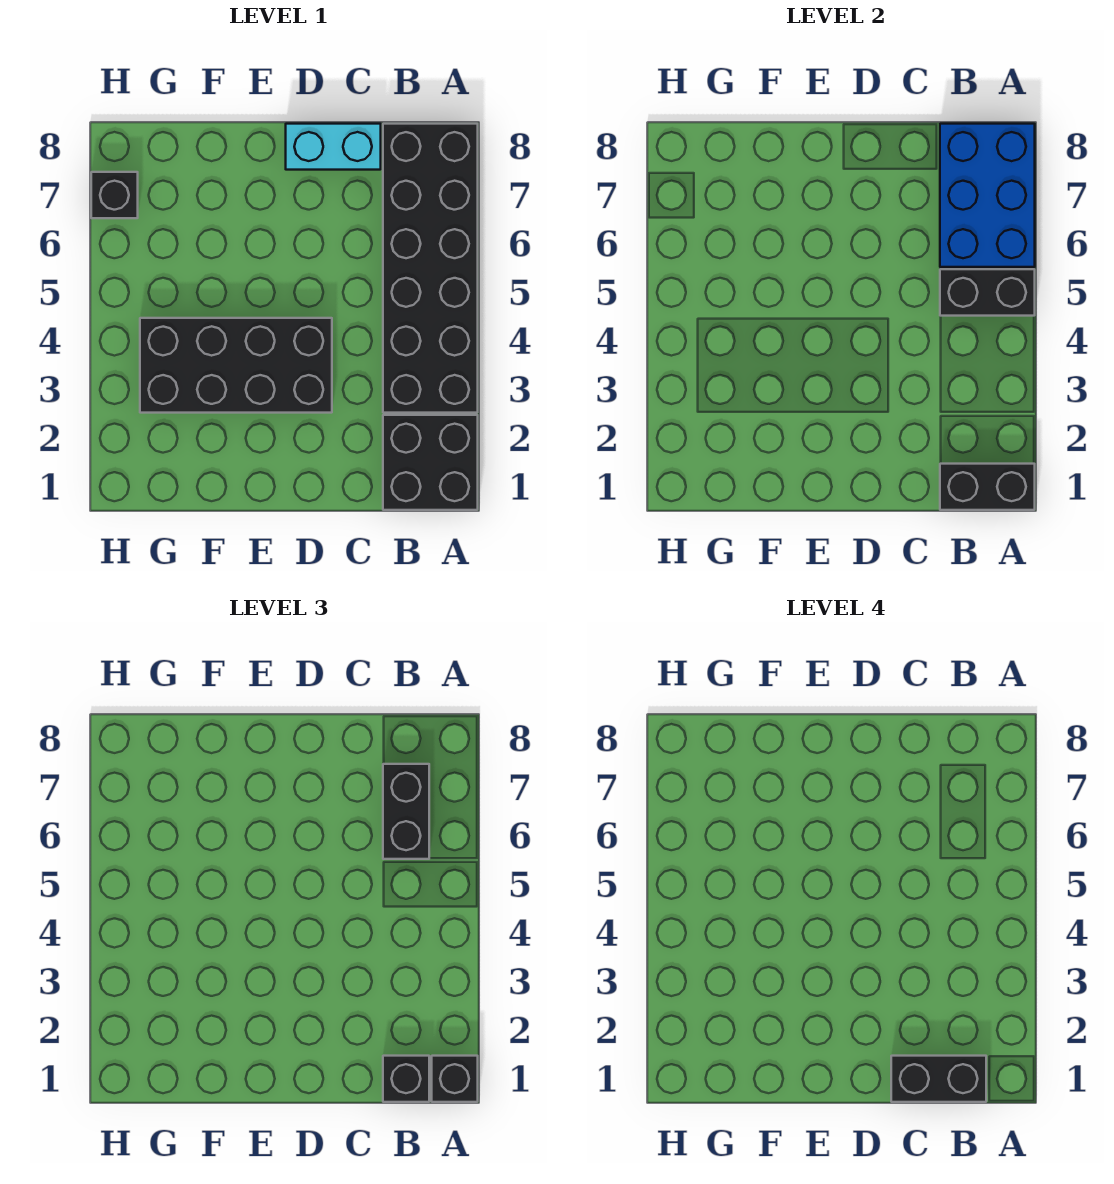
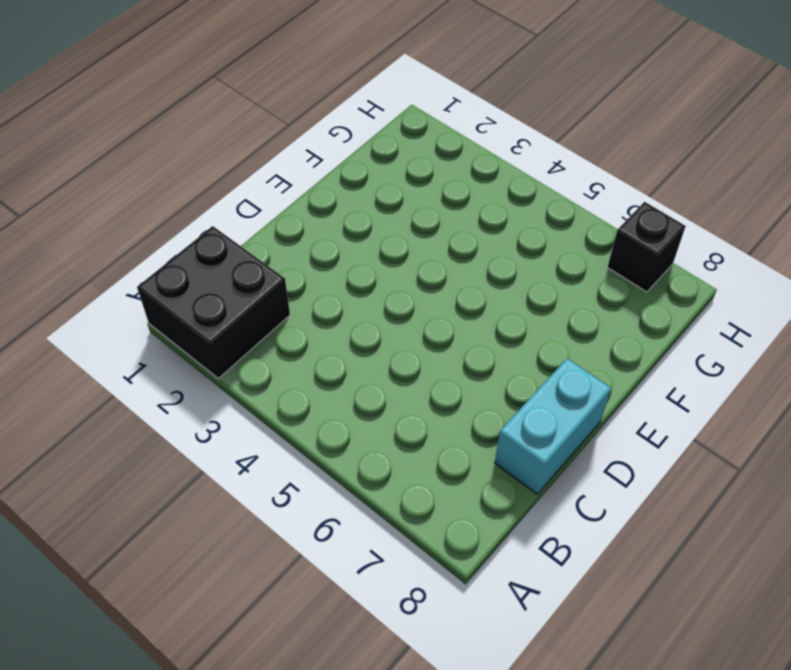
none -> black brick A3:B8 level 1
none -> black brick D3:G4 level 1
none -> black brick A1:B1 level 2

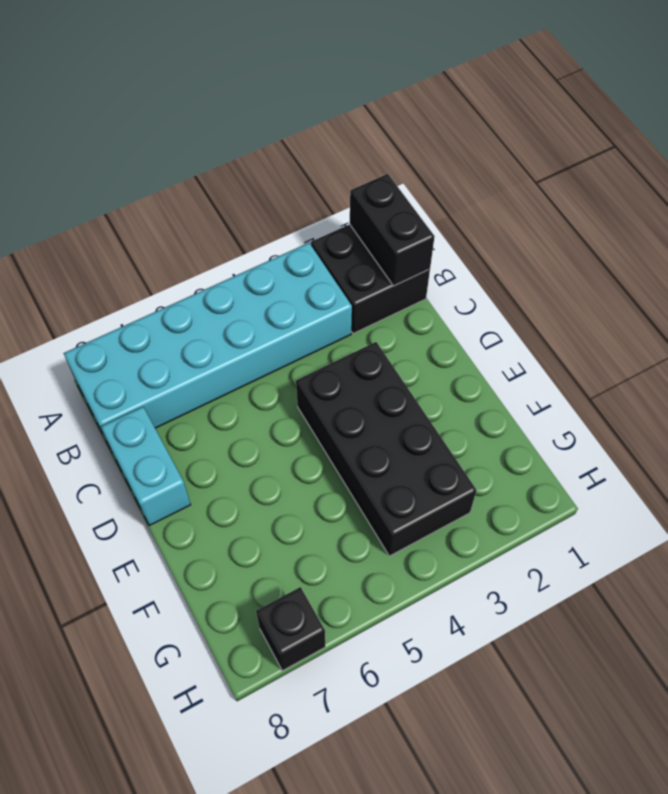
cyan brick A3:B8 level 1 -> black brick A3:B8 level 1
none -> black brick A5:B5 level 2
none -> blue brick A6:B8 level 2
none -> black brick A1 level 3

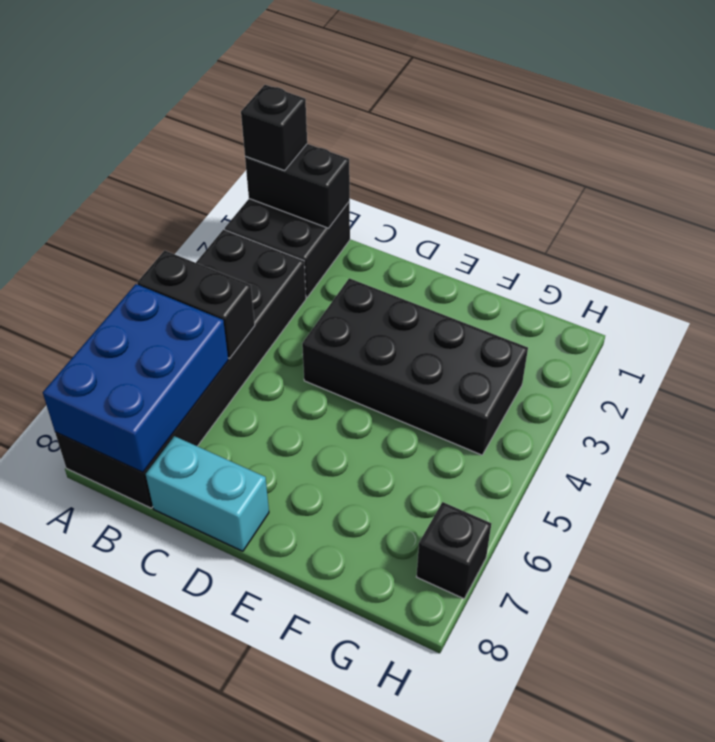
none -> black brick B1 level 3
none -> black brick B6:B7 level 3
none -> black brick B1:C1 level 4

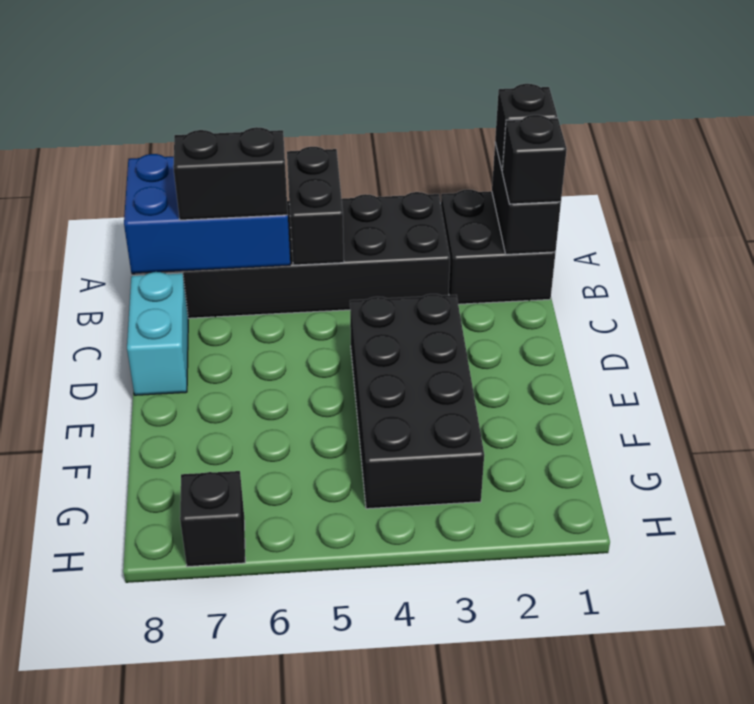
none -> black brick B1:C1 level 4

